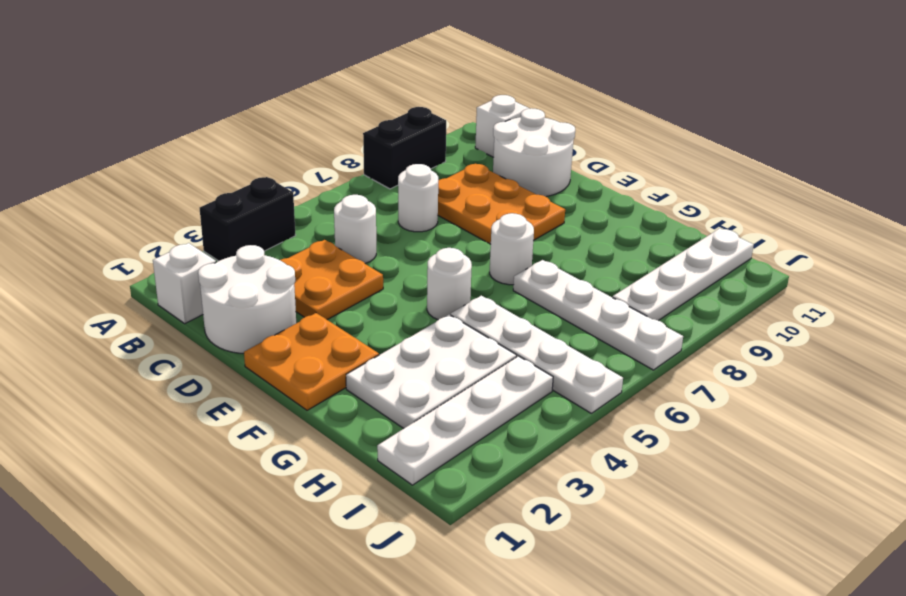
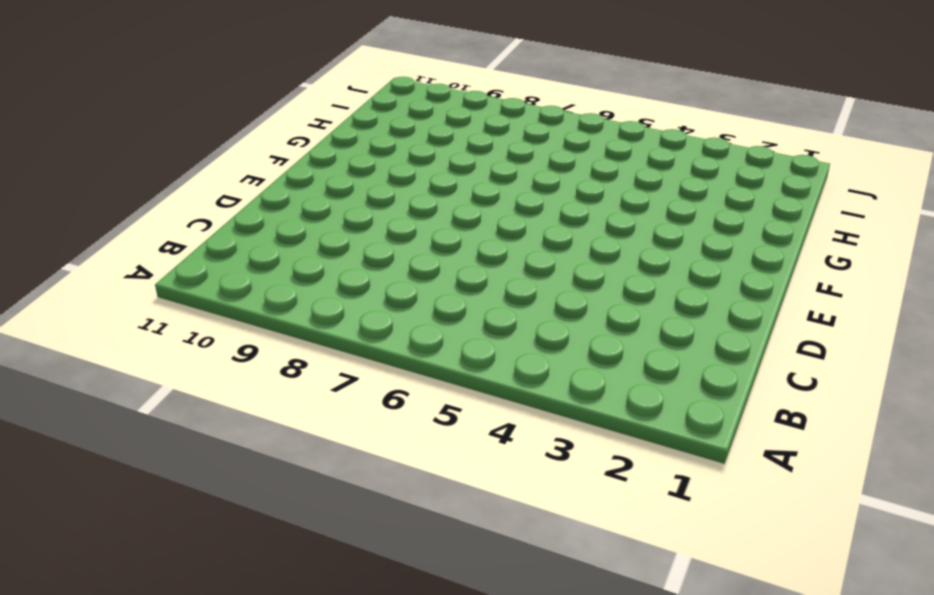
none -> black brick A3:A4 level 1
none -> black brick A8:A9 level 1
none -> white brick B1 level 1

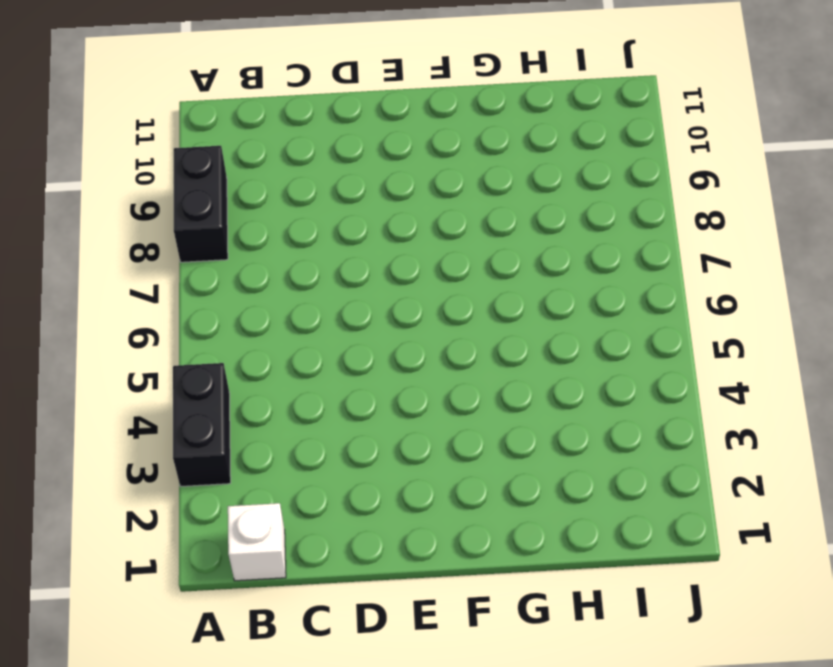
none -> white brick B11 level 1
none -> white round brick C1:D2 level 1
none -> orange plate C3:D4 level 1

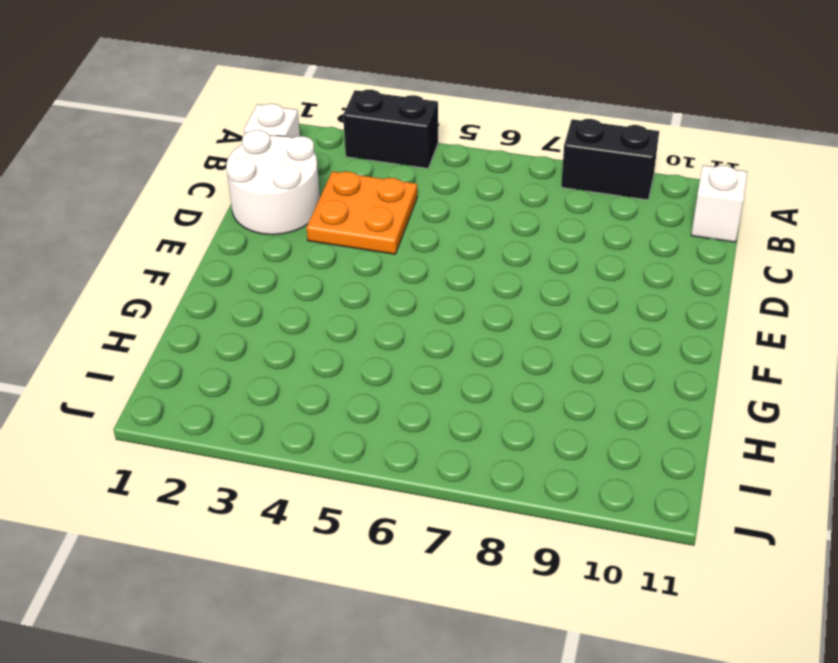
none -> white round brick C5 level 1
none -> white round brick C7 level 1
none -> orange plate C8:E9 level 1

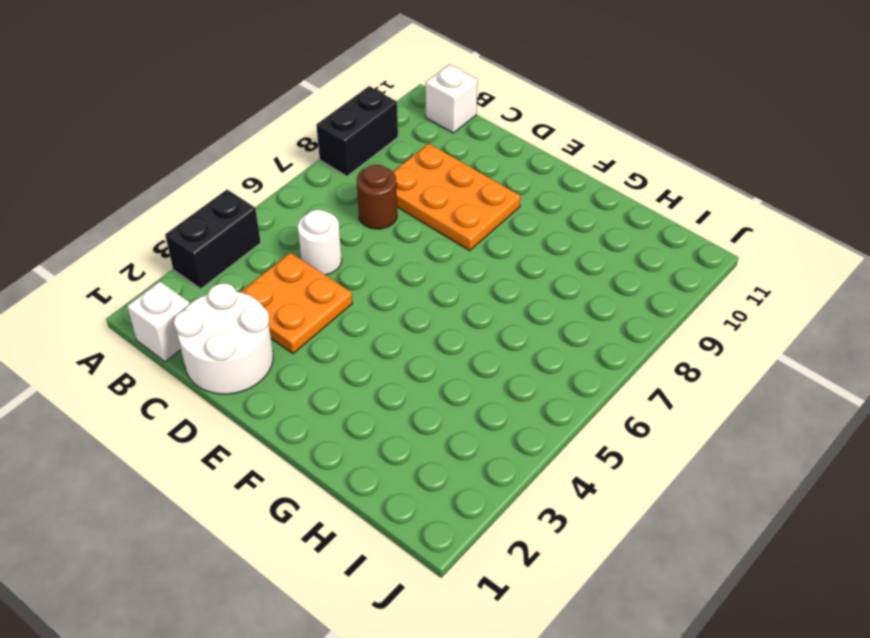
brown round brick C7 level 1 -> white round brick C7 level 1
none -> white round brick C10:D11 level 1
none -> orange plate E1:F2 level 1
none -> white round brick F5 level 1

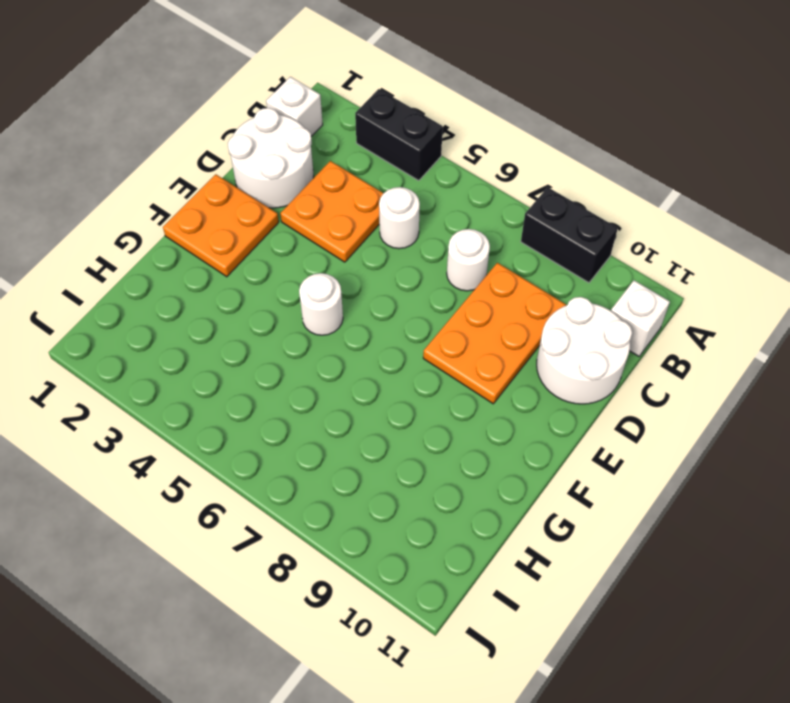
none -> white round brick F7 level 1
none -> white plate G2:H4 level 1
none -> white plate G5:J5 level 1

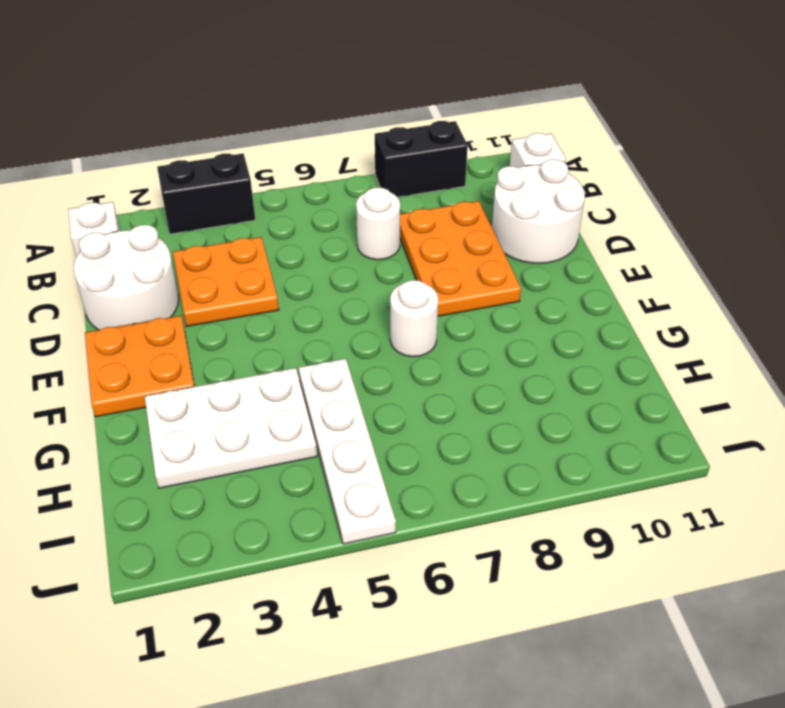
none -> white round brick C5 level 1
none -> white round brick F5 level 1
none -> white plate G7:J7 level 1

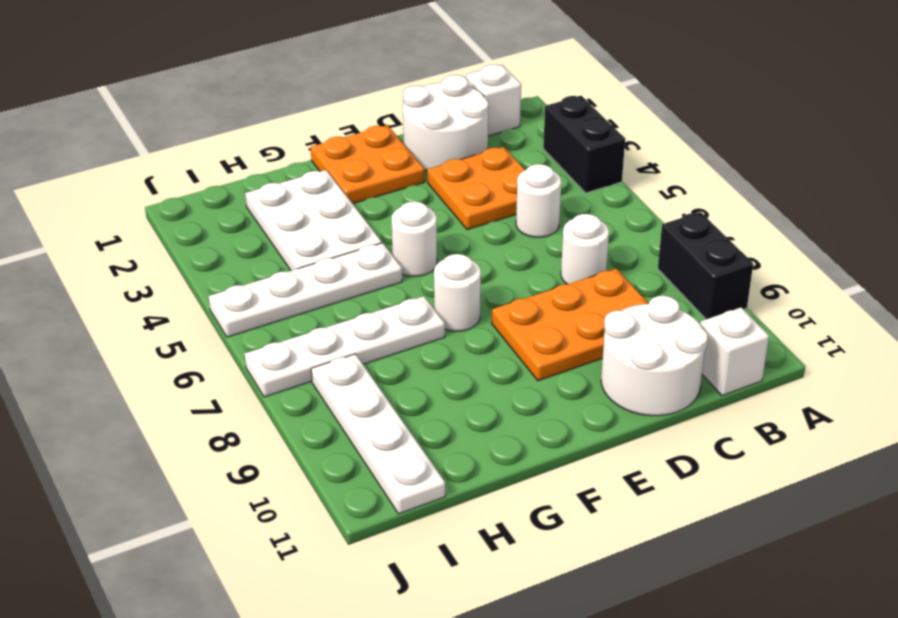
none -> white plate I1:I4 level 1

